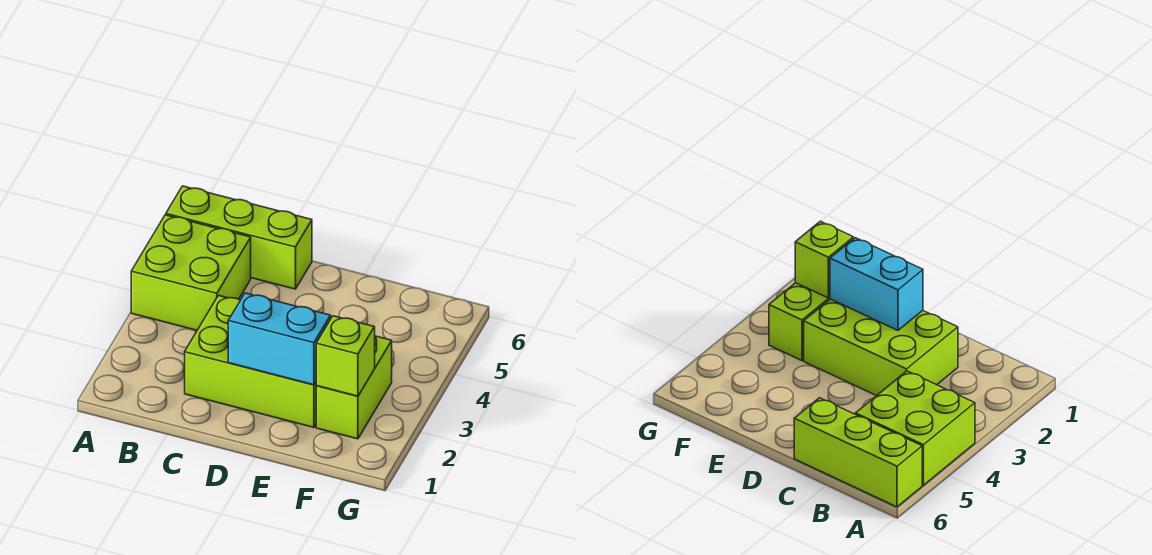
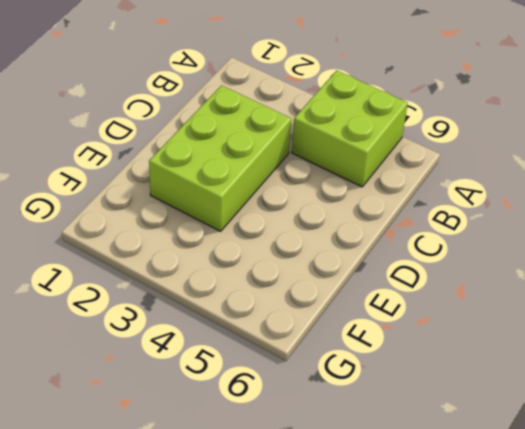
none -> lime brick A6:C6 level 1
none -> lime brick F2:F3 level 1

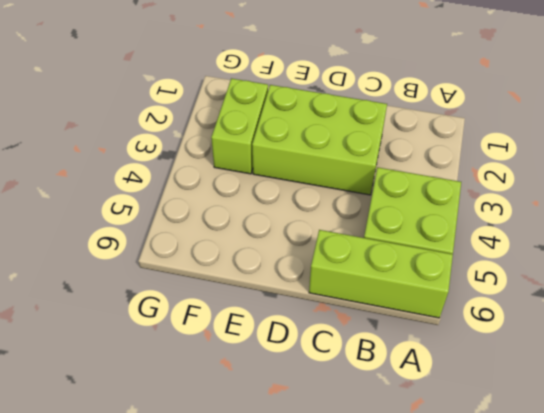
none -> cyan brick D2:E2 level 2
none -> lime brick F2 level 2

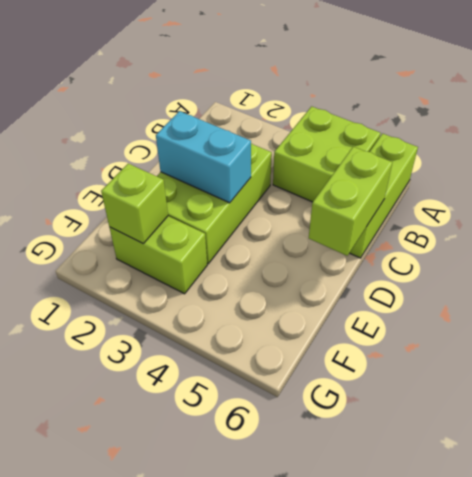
lime brick C6:D6 level 2 -> none
cyan brick D2:D3 level 2 -> cyan brick D2:E2 level 2

